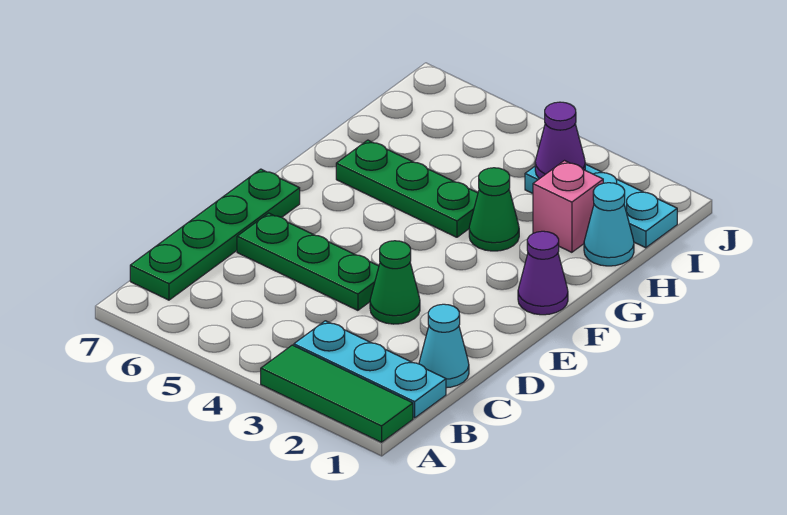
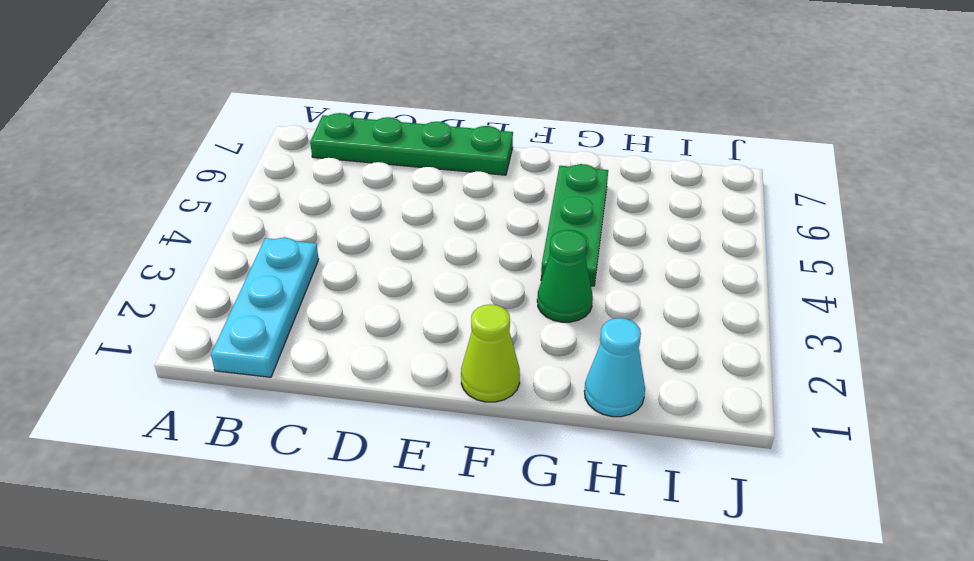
lime cone F1 level 1 -> purple cone F1 level 1
none -> green tile A1:A3 level 1
none -> cyan cone C1 level 1
none -> green cone D3 level 1

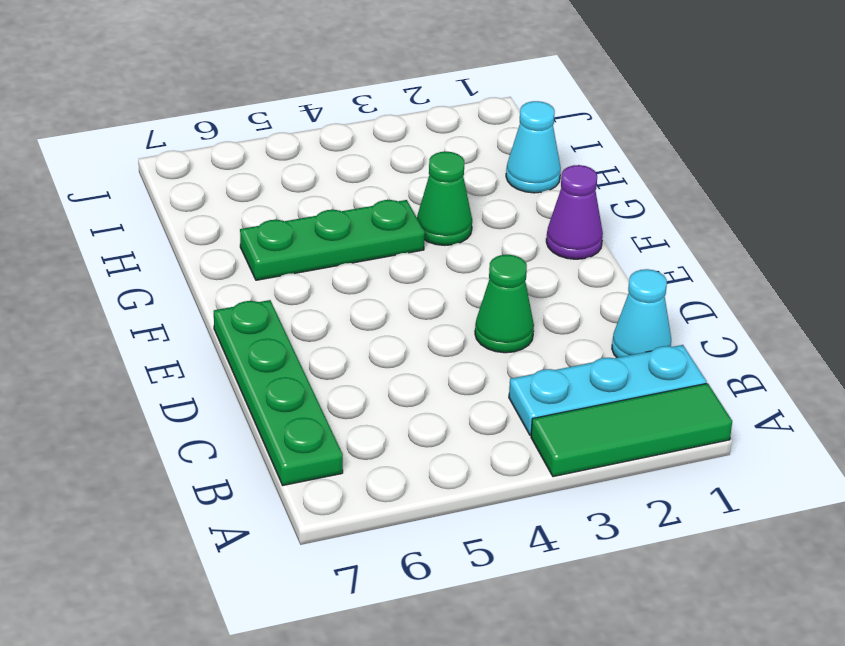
none -> green plate D4:D6 level 1
none -> pink brick H2 level 1
none -> cyan plate I1:I3 level 1

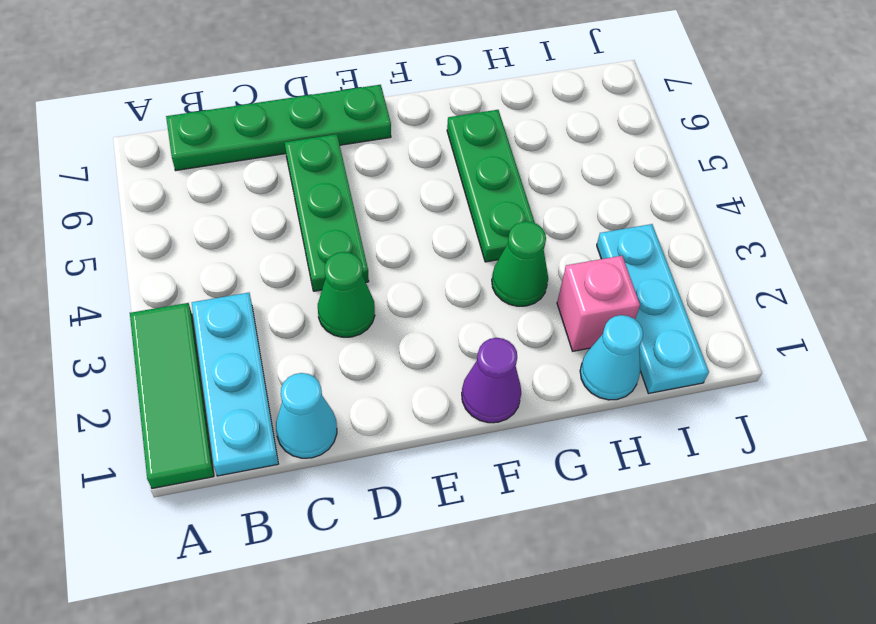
none -> purple cone I3 level 2

